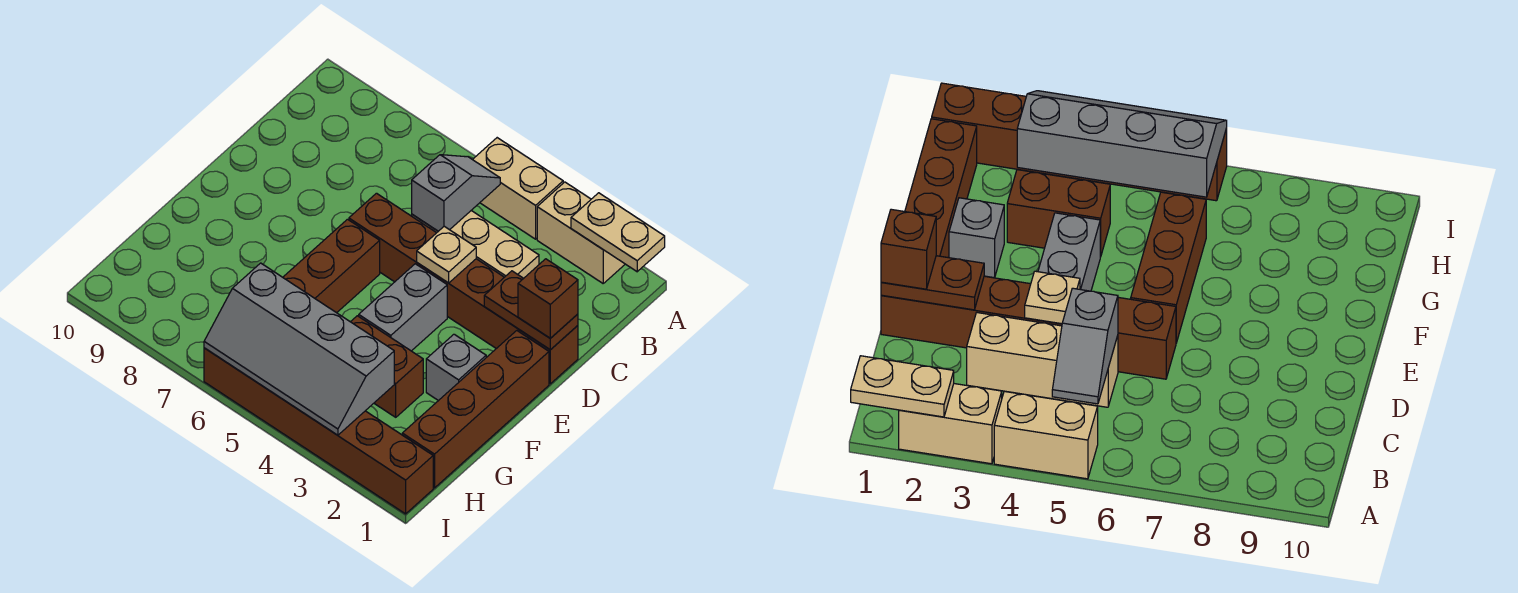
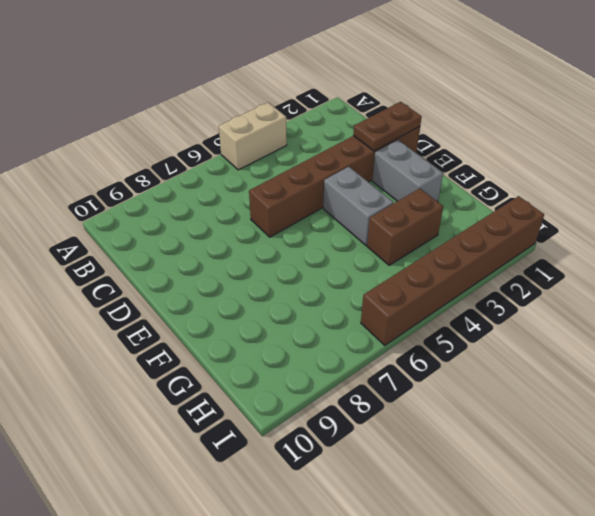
grey brick E2:F2 level 1 -> grey brick F2 level 1
none -> tan brick A2:A3 level 1
none -> tan brick C3:C5 level 1
none -> brown brick E1:H1 level 1

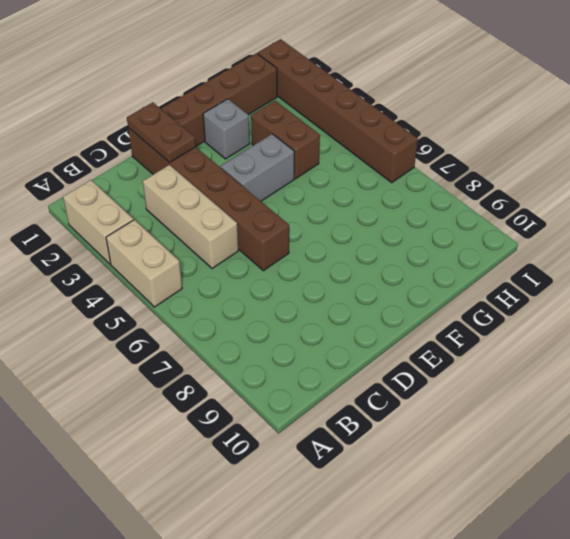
none -> brown brick E6:G6 level 1
none -> tan plate A1:A2 level 2
none -> grey slope B5:C5 level 2 top C

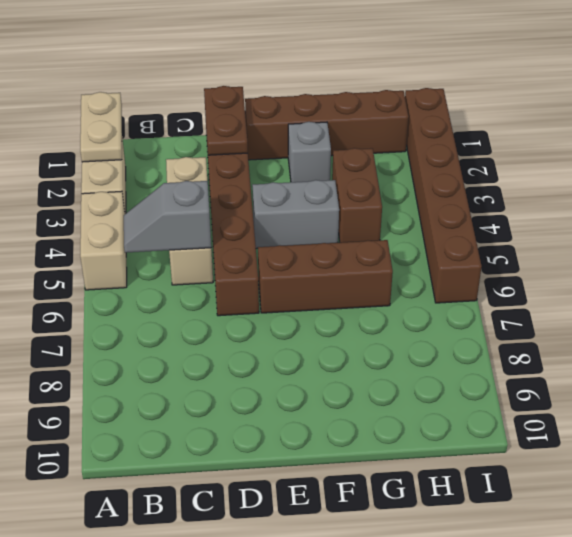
none -> tan plate D4 level 2
none -> grey slope H3:I6 level 2 top H
none -> brown brick D1 level 3

